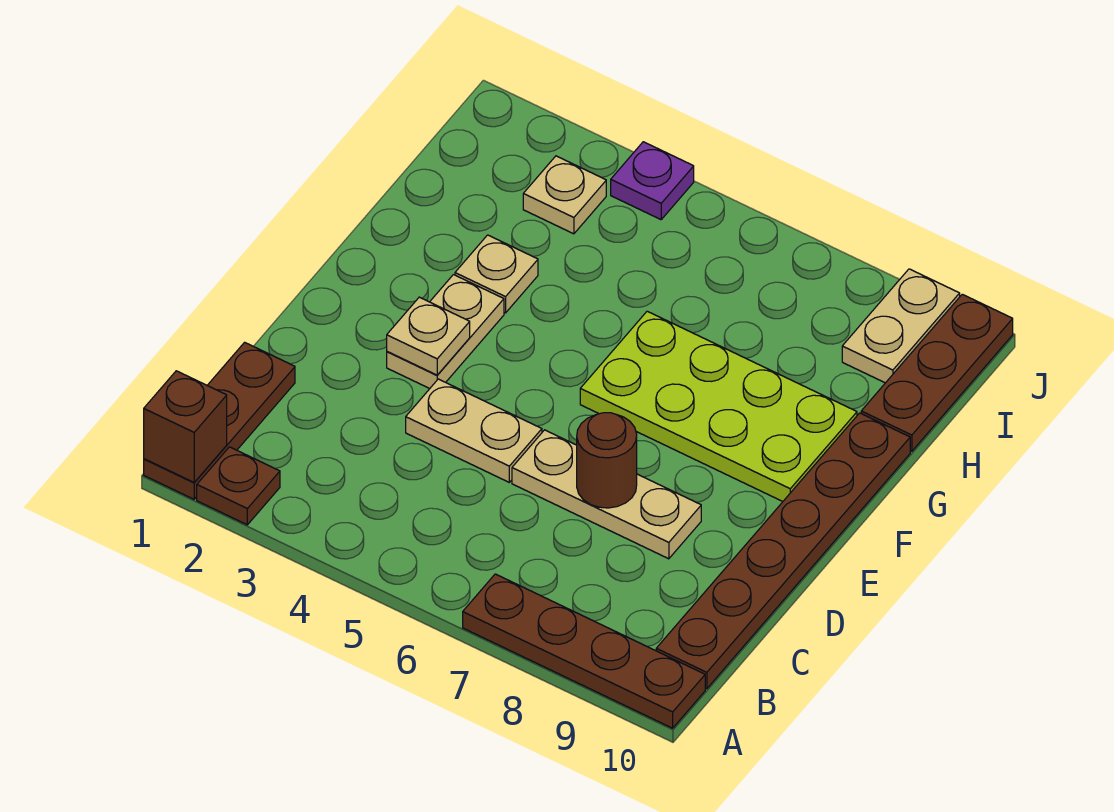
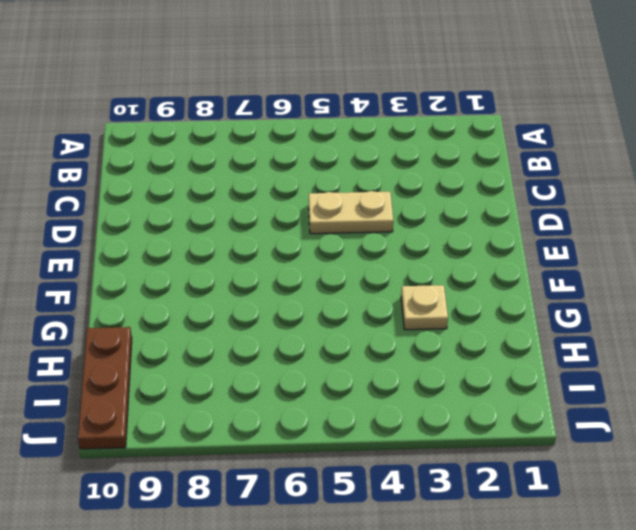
none -> brown plate A1:C1 level 1
none -> brown plate A2 level 1
none -> brown plate A7:A10 level 1

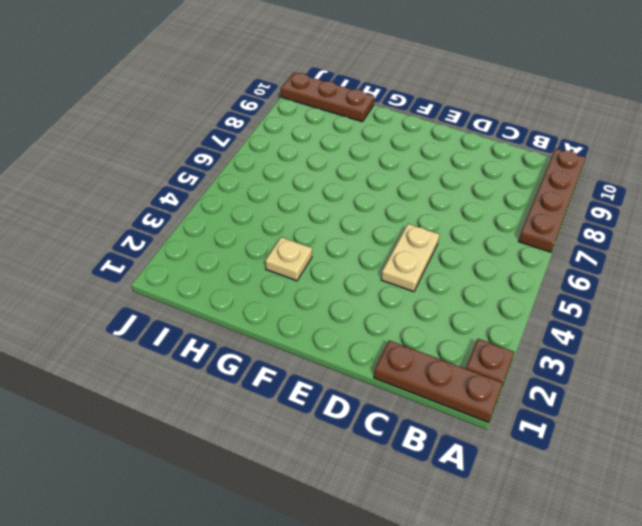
none -> brown plate B10:G10 level 1
none -> tan plate D6:D8 level 1
none -> tan plate E3:F3 level 1

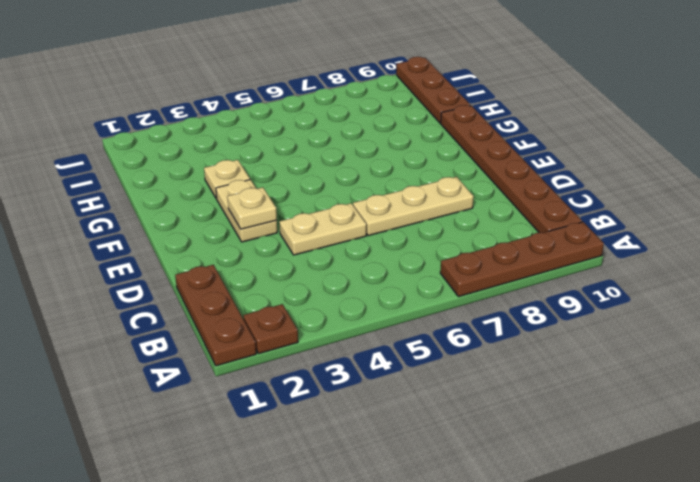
none -> lime plate F6:G9 level 1
none -> tan plate I3 level 1
none -> tan plate I9:J9 level 1

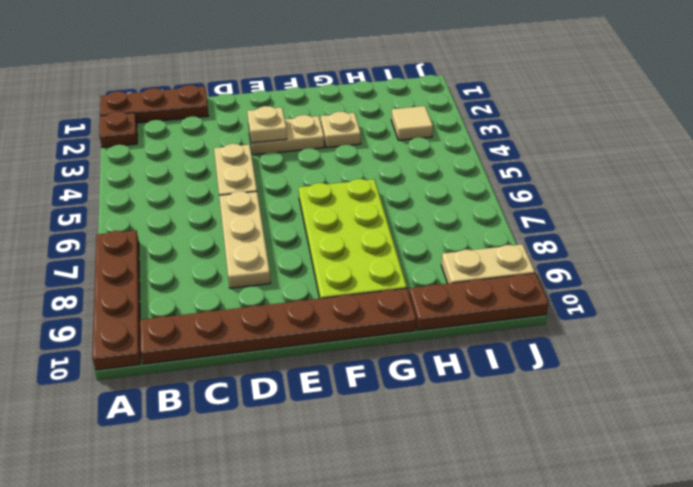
tan tile I3 level 1 -> tan plate I3 level 1
none -> purple plate J4 level 1
none -> brown brick A1 level 2
none -> brown round brick D7 level 2

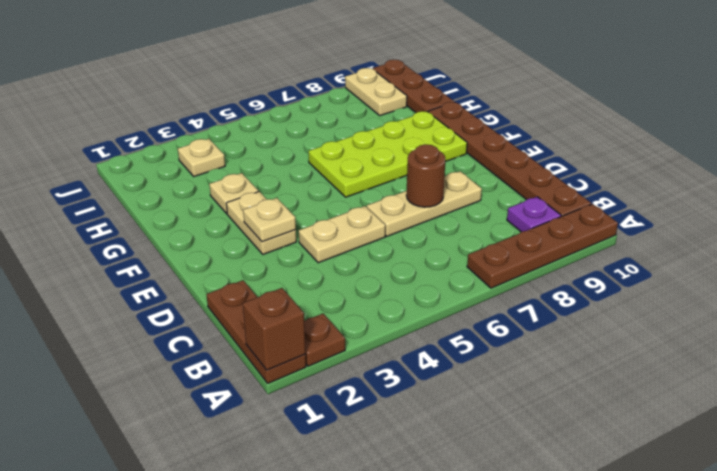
purple plate B9 level 1 -> purple plate J4 level 1

